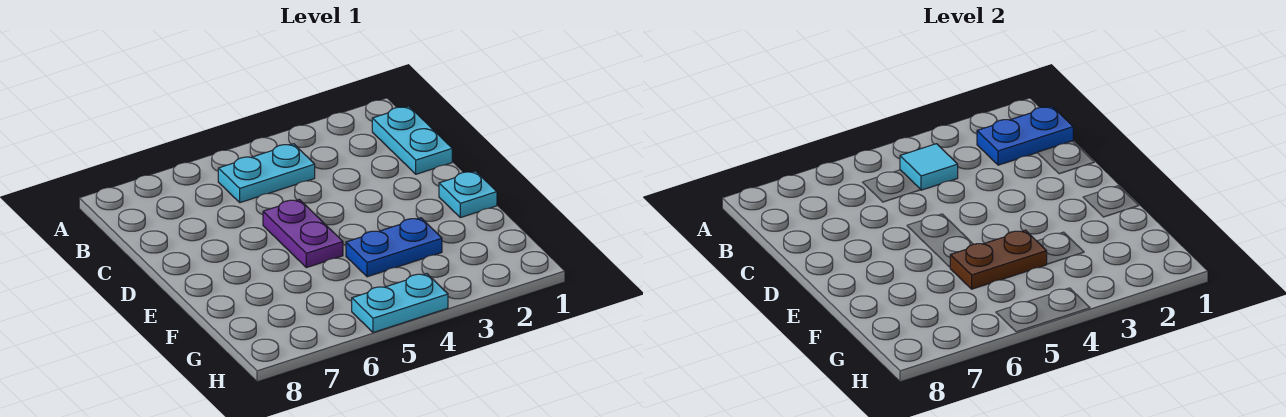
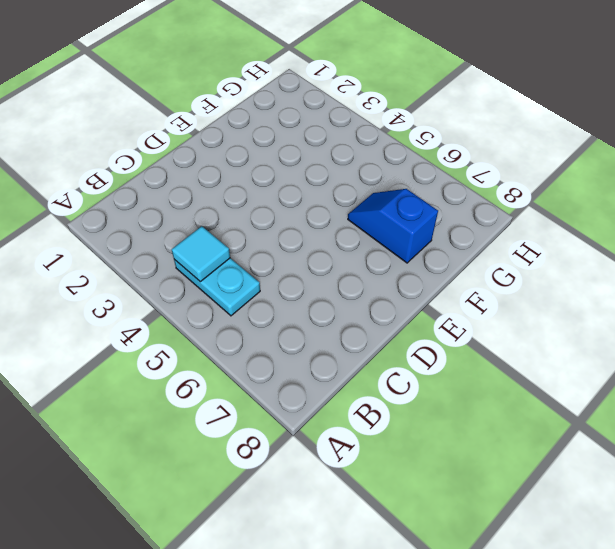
blue slope F6:F7 level 1 top 7 -> none
none -> cyan plate B1:C1 level 1
none -> purple plate D5:E5 level 1

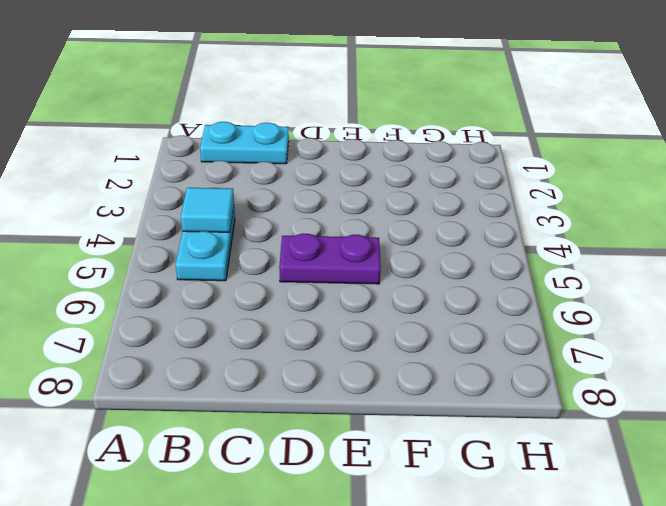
none -> cyan plate E1 level 1
none -> blue plate F3:F4 level 1

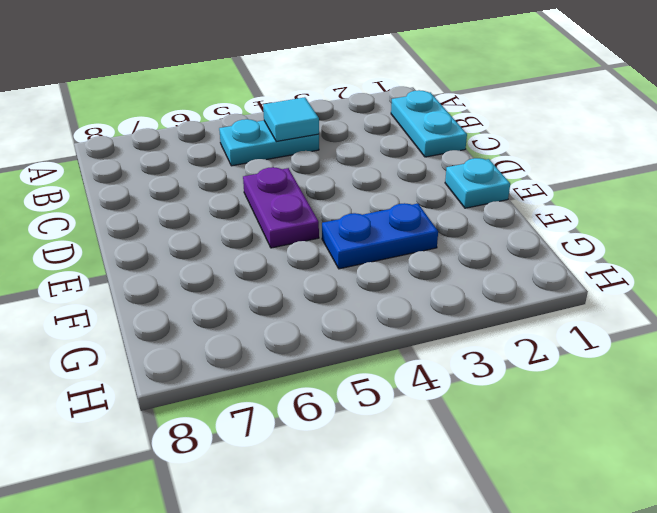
none -> cyan plate H4:H5 level 1
none -> blue plate B1:B2 level 2

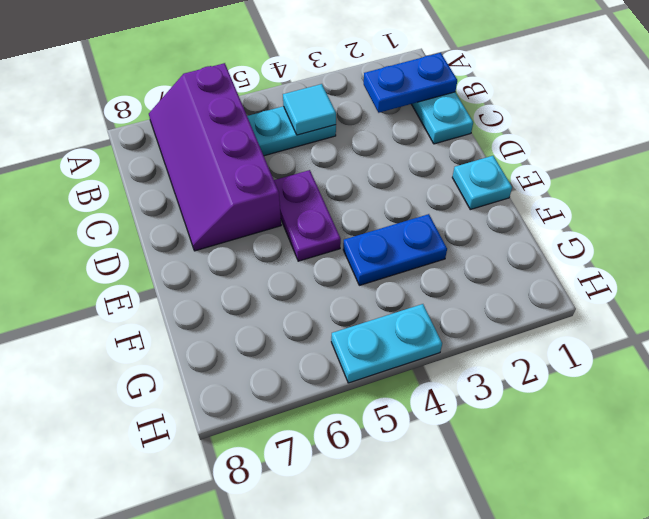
purple slope A6:D7 level 1 top 6 -> none
none -> brown plate F4:F5 level 2

